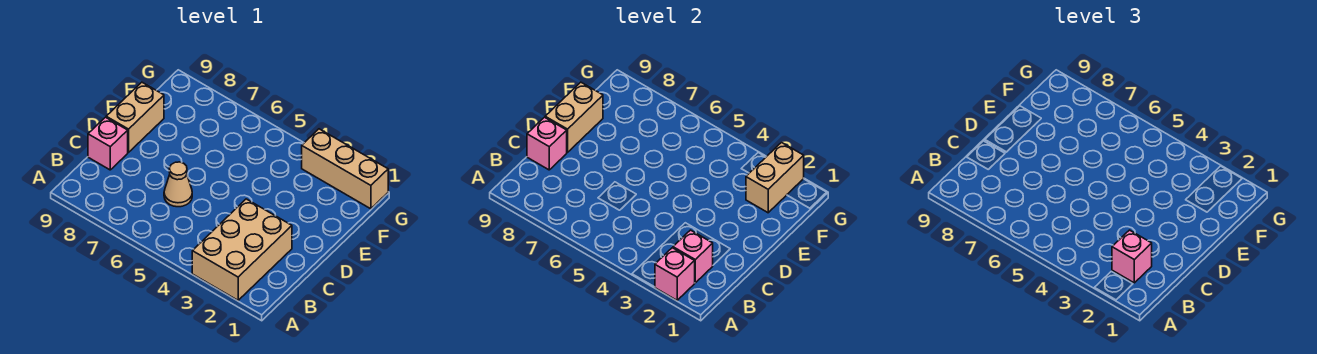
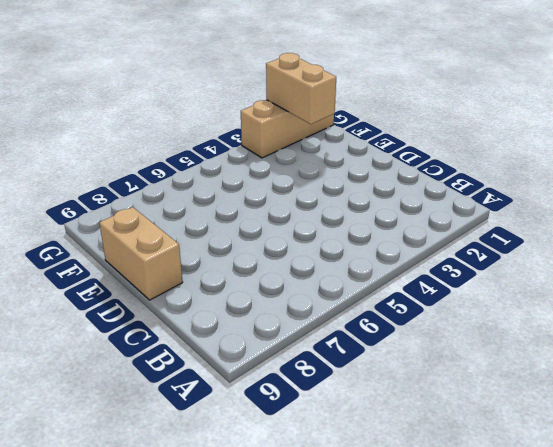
none -> tan brick A2:C3 level 1
none -> tan cone C6 level 1

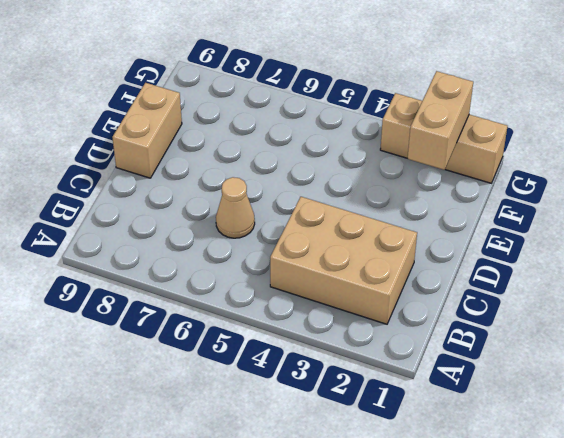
tan brick B2:C4 level 1 -> tan brick A2:C3 level 1
none -> pink brick C9 level 1
none -> pink brick A2 level 2

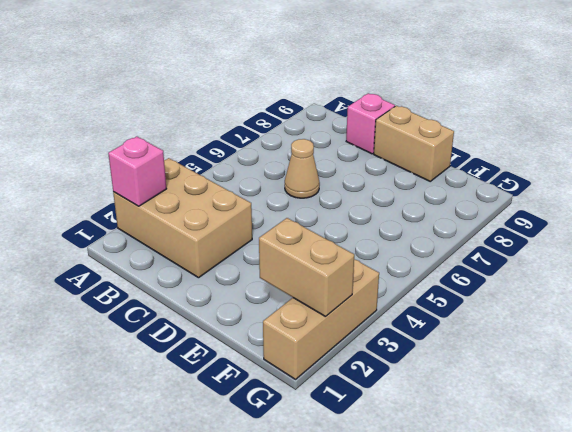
none -> pink brick B2 level 2
none -> pink brick C9 level 2

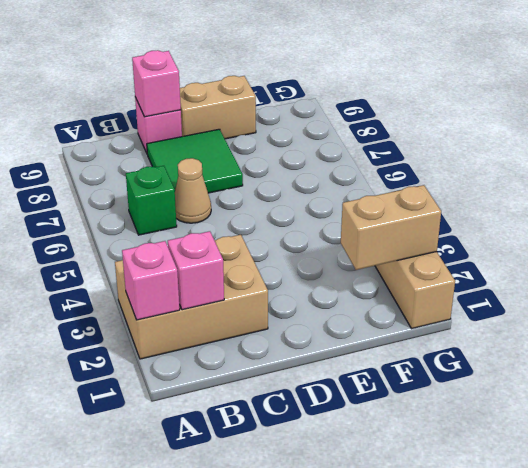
green brick B6 level 1 -> none
green tile C7:D8 level 1 -> none
none -> tan brick D9:E9 level 2
none -> pink brick B2 level 3

